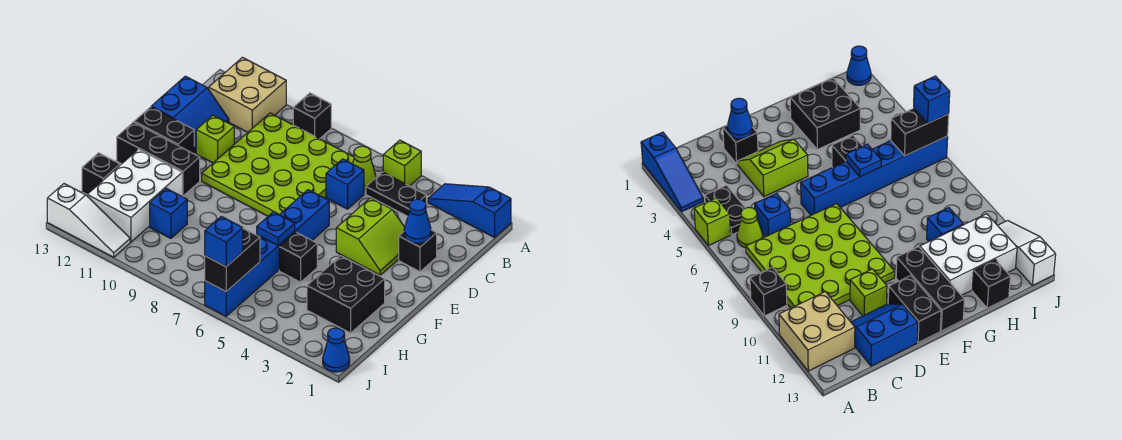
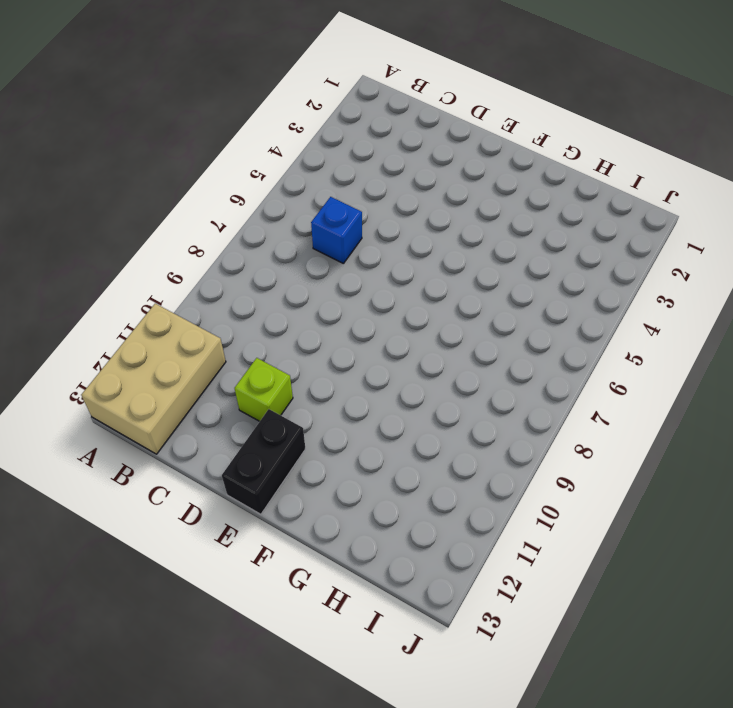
tan brick A11:B13 level 1 -> tan brick A11:B12 level 1
none -> blue slope A1:A3 level 1 top 1
none -> lime brick A5 level 1
none -> black brick A9 level 1

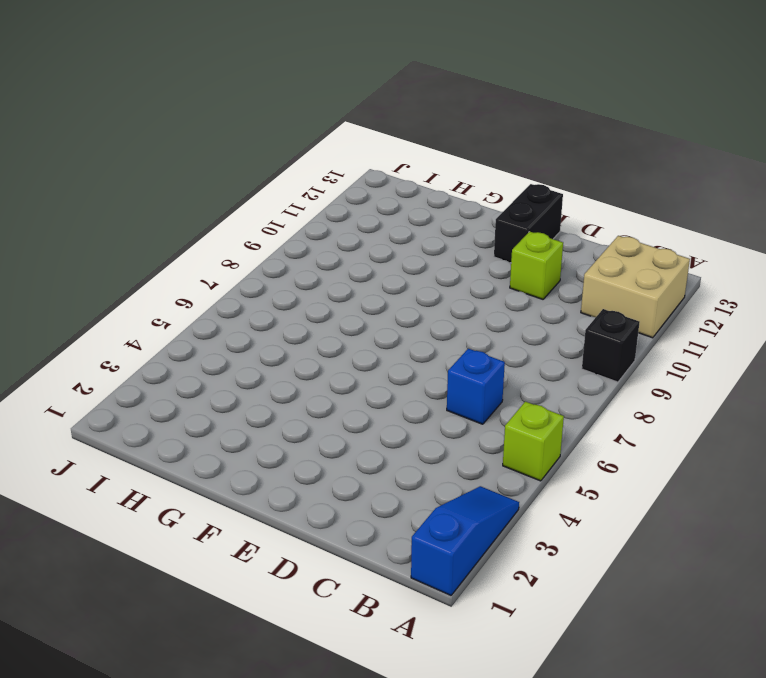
none -> black plate B4:B5 level 1
none -> lime cone B6 level 1
none -> lime plate B7:E10 level 1

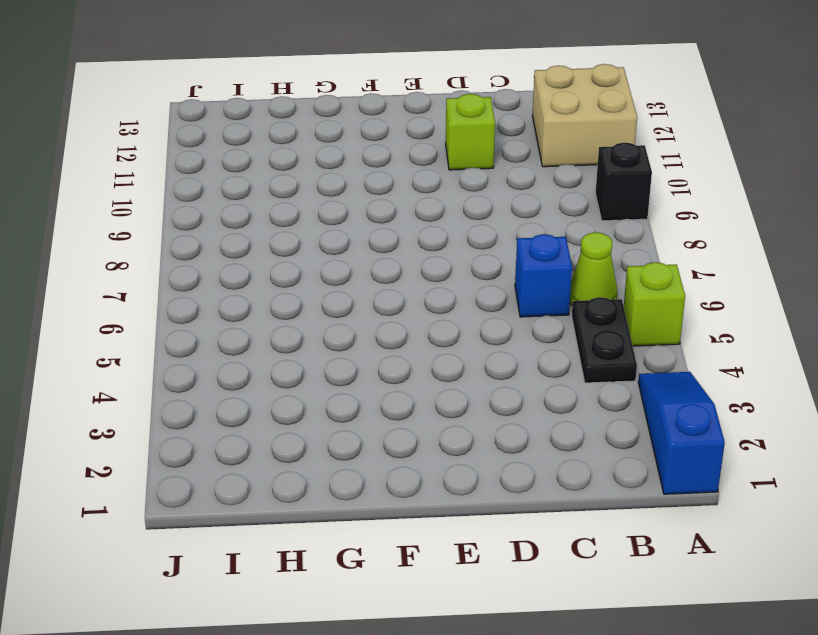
none -> lime plate B7:E10 level 1
none -> blue slope C12:D13 level 1 top 13
none -> black brick D2 level 1

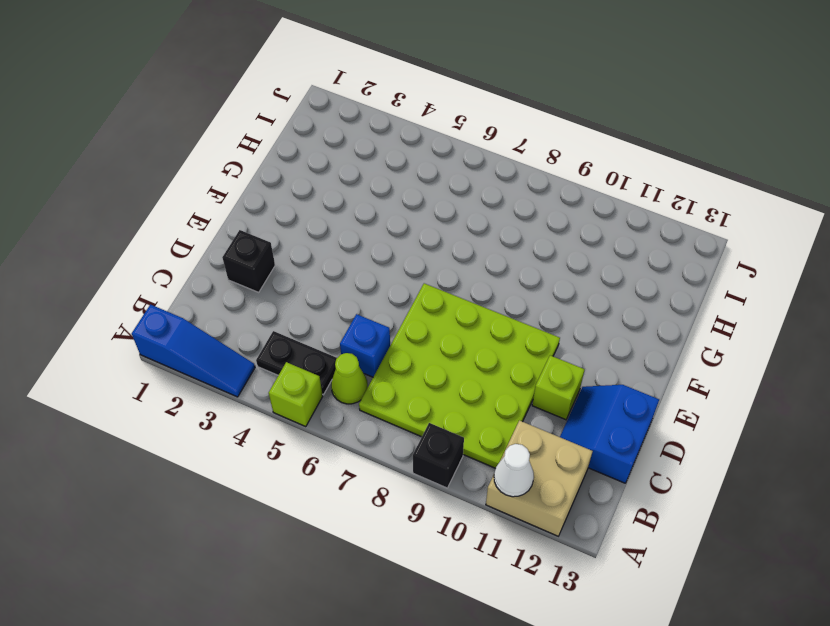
white cone A11 level 2 -> none
none -> lime slope D3:E4 level 1 top 4
none -> blue brick E6:J6 level 1
none -> black brick E12:E13 level 1

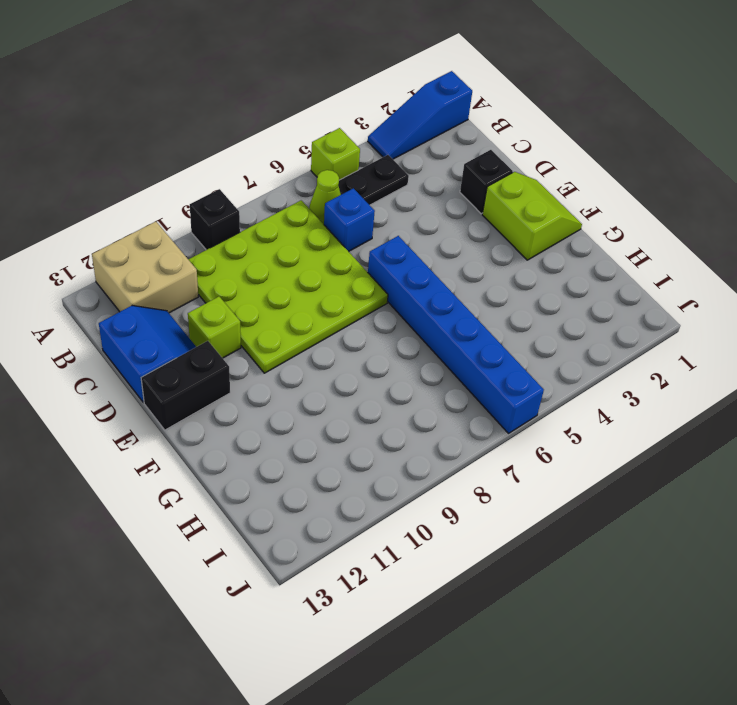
lime slope E1:F2 level 1 top 2 -> lime slope D3:E4 level 1 top 4
none -> black brick F11:F13 level 1
none -> black brick G2:H3 level 1
none -> black brick G5 level 1

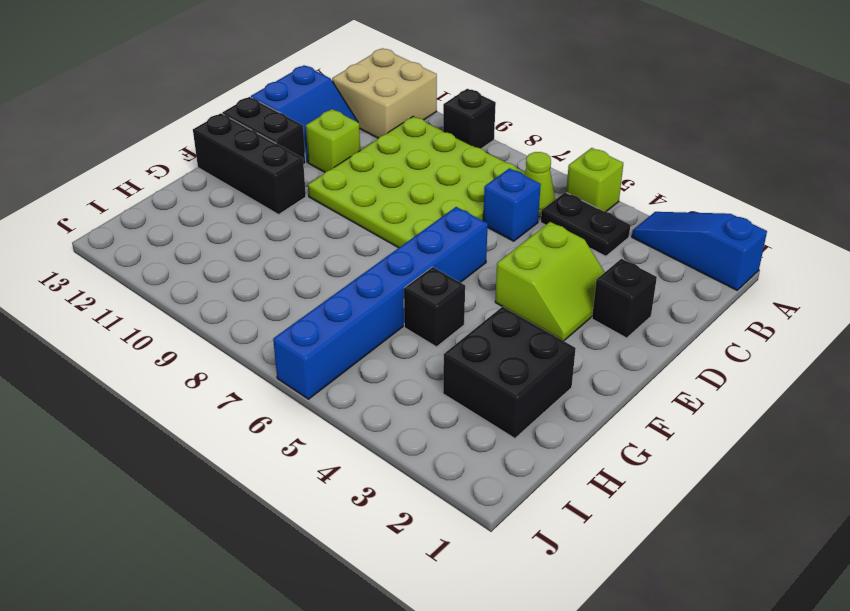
none -> white brick G11:I12 level 1
none -> blue brick H10 level 1
none -> black brick H13 level 1

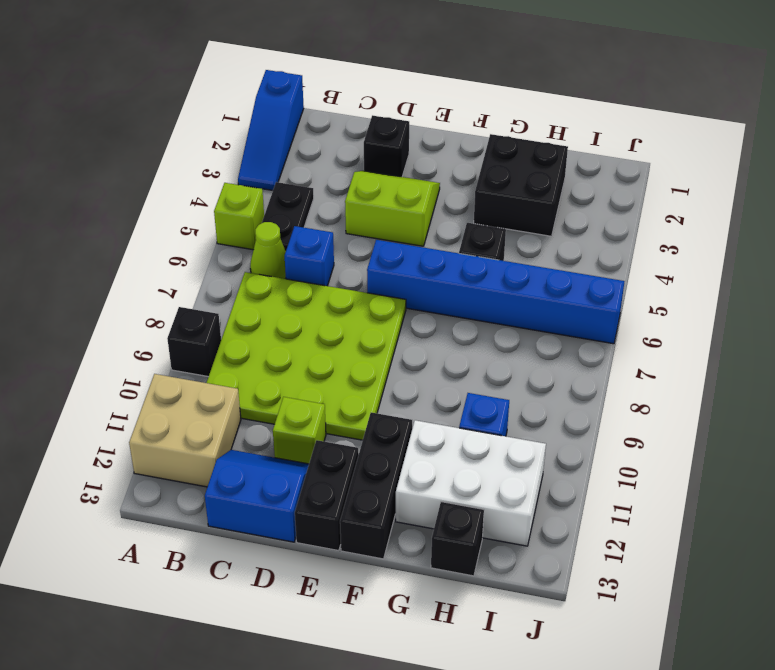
none -> blue cone J1 level 1
none -> white slope J11:J13 level 1 top 13
none -> blue cone D2 level 2

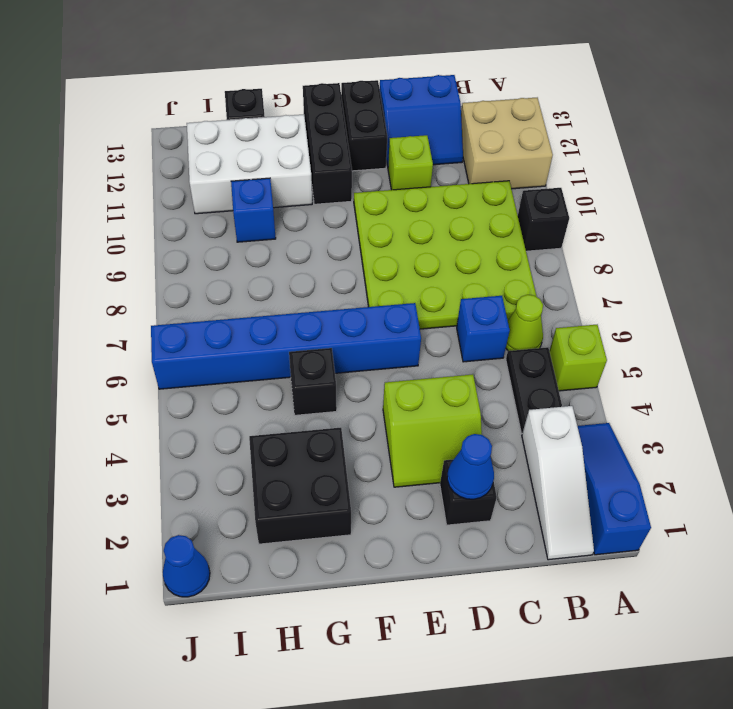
white slope B1:B3 level 1 top 3 -> white slope J11:J13 level 1 top 13
none -> blue plate G6 level 2
none -> black brick I6:J6 level 2
none -> blue brick J6 level 3

